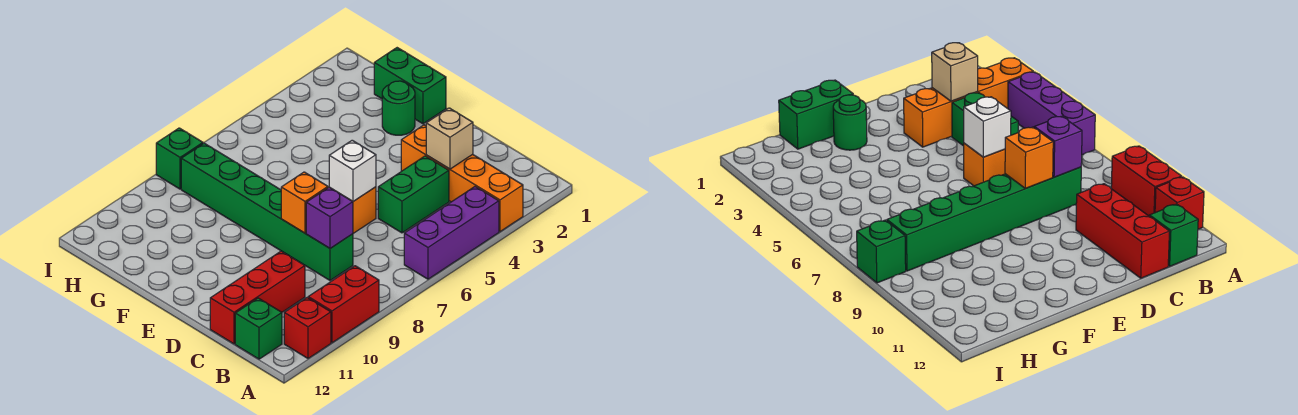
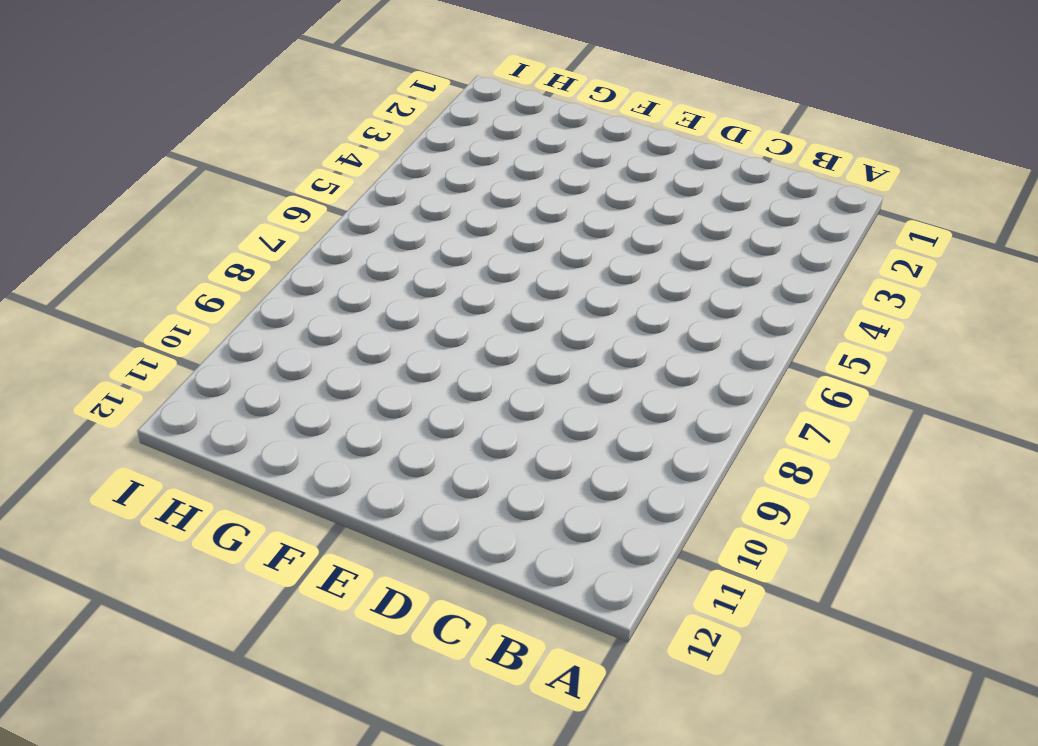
none -> orange brick A3:D3 level 1
none -> purple brick A4:A6 level 1
none -> red brick A9:A10 level 1

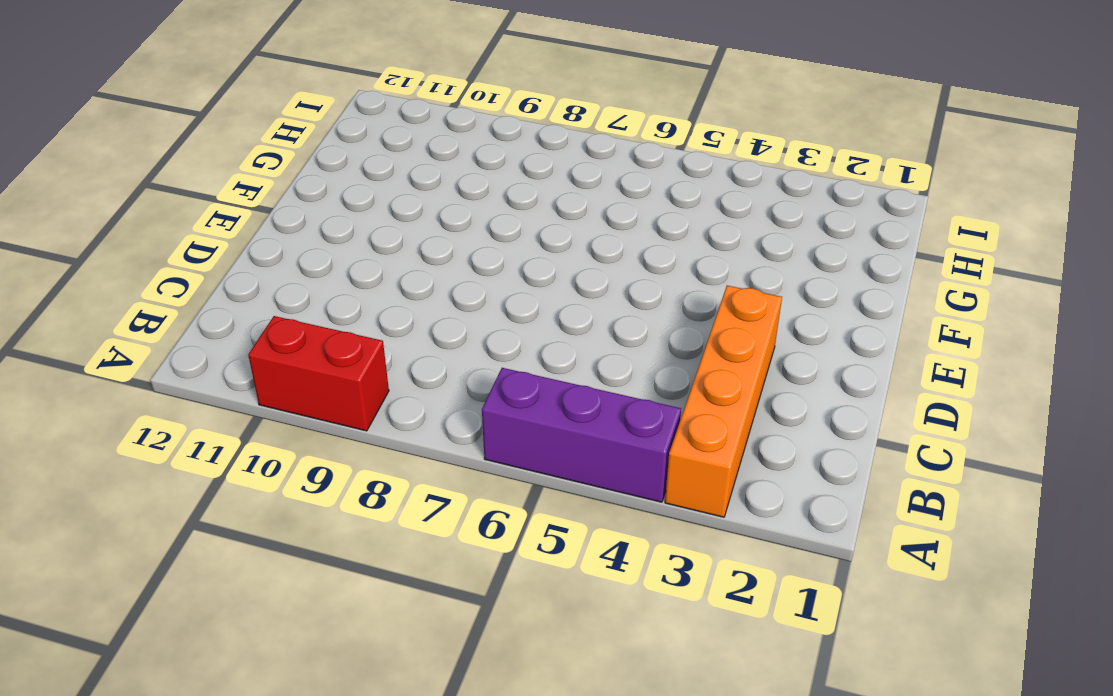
none -> red brick A11 level 1
none -> green brick B12 level 1
none -> green brick C4:C5 level 1

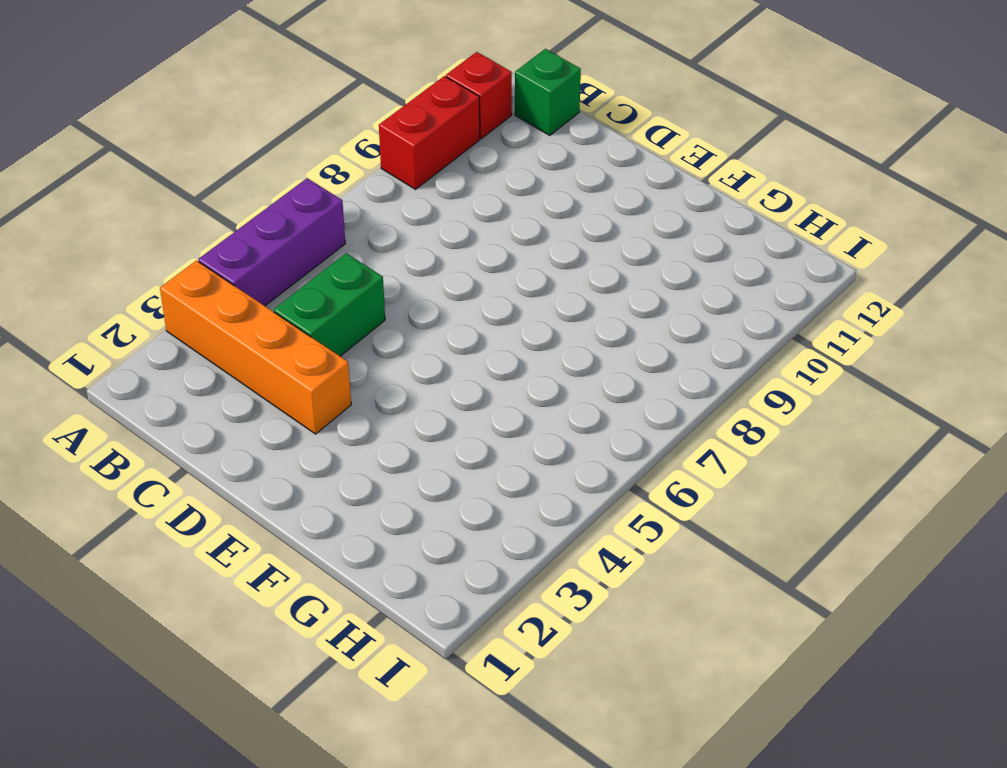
none -> green brick C8:H8 level 1
none -> red brick C10:C12 level 1
none -> orange brick D6 level 1

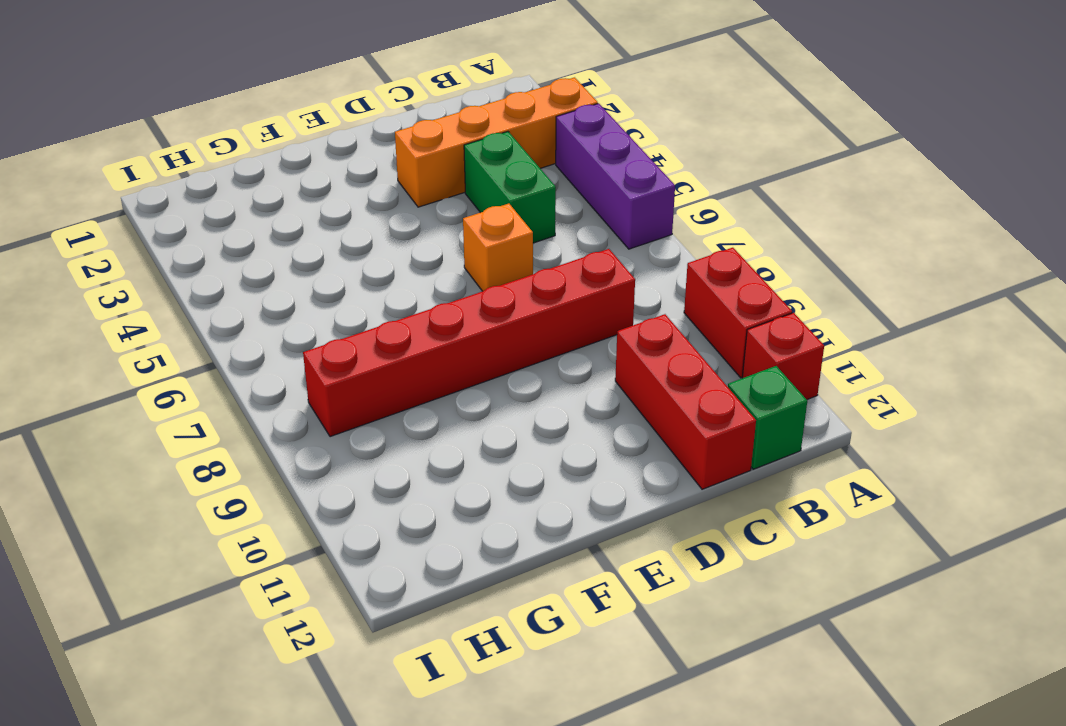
red brick C8:H8 level 1 -> green brick C8:H8 level 1
none -> green brick F1:G1 level 1
none -> green round brick F2 level 1
none -> green brick I8 level 1

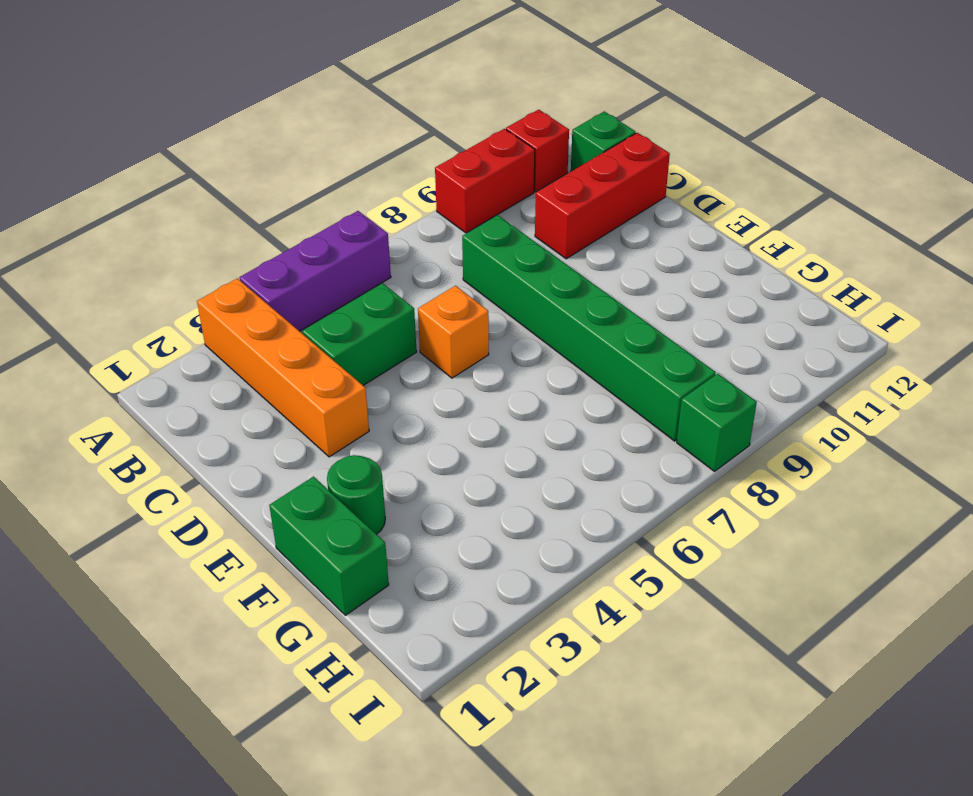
none -> tan brick C3 level 2
none -> purple brick C8 level 2
none -> white brick D6 level 2

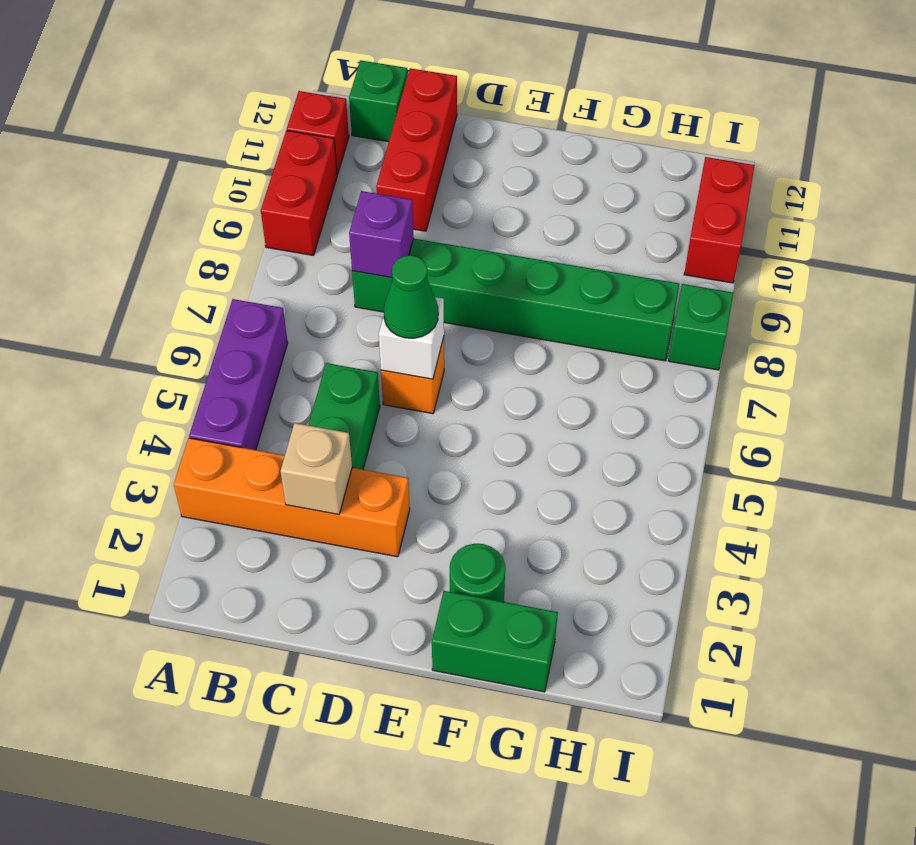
green cone D6 level 3 -> none
red brick I10:I11 level 1 -> none
none -> orange brick D8 level 2

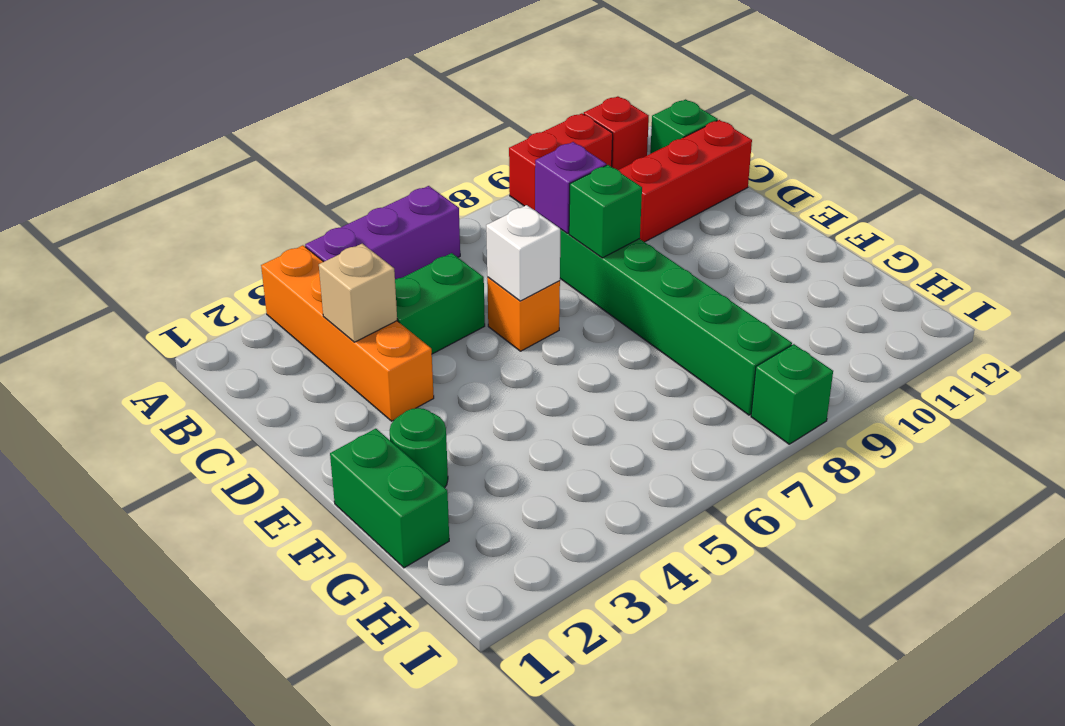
green brick D8 level 2 -> orange brick D8 level 2

